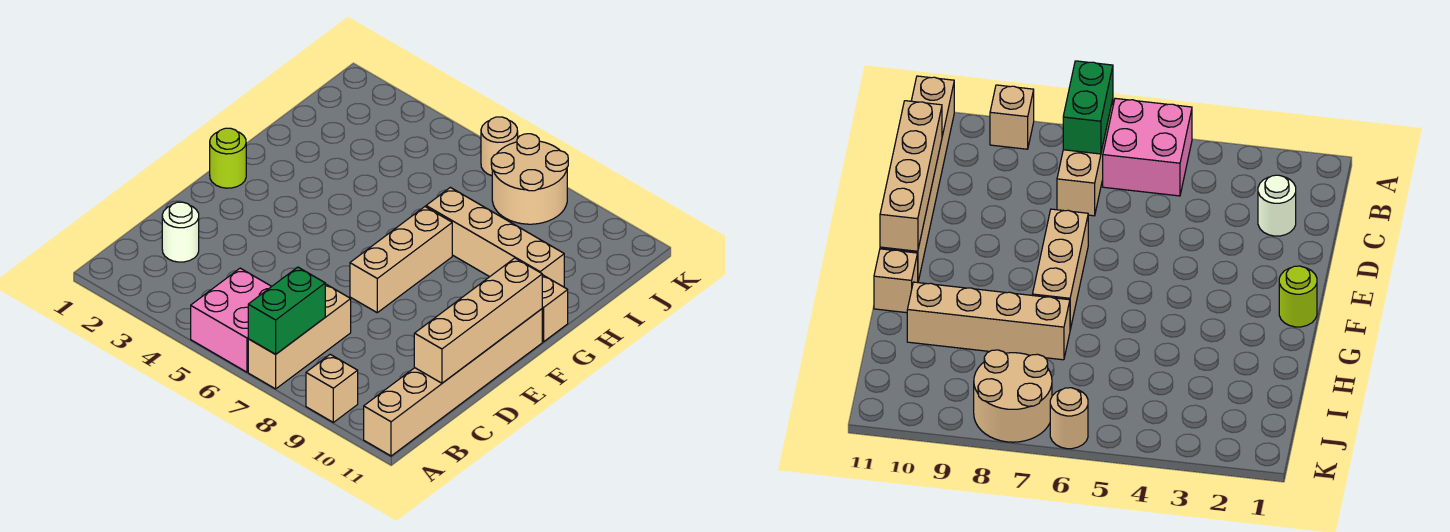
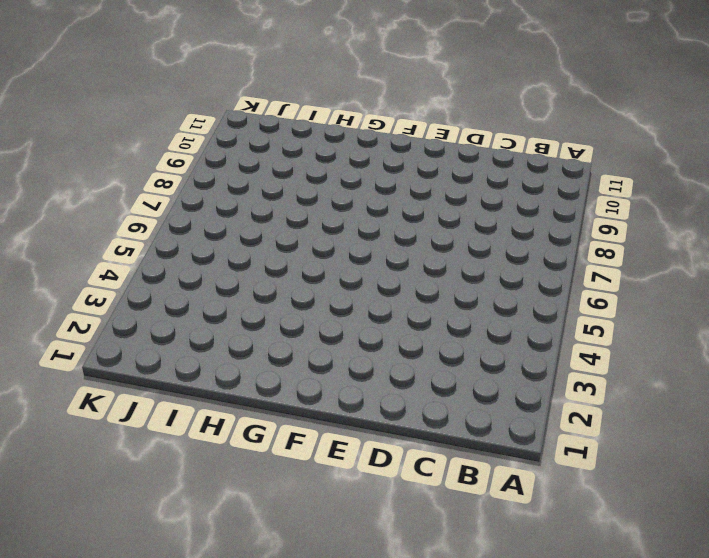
none -> pink brick A5:B6 level 1
none -> tan brick A7:C7 level 1
none -> tan brick A9 level 1

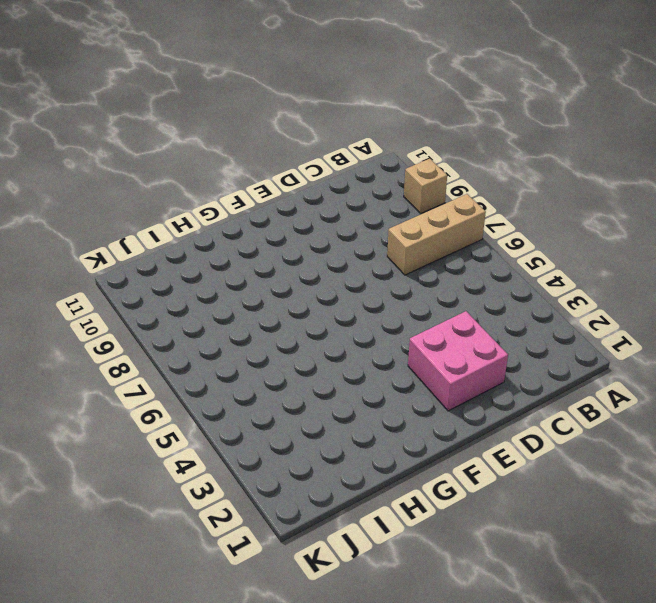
pink brick D2:E3 level 1 -> pink brick A5:B6 level 1
none -> tan brick A11:F11 level 1
none -> white round brick C2 level 1
none -> tan brick E7:G7 level 1

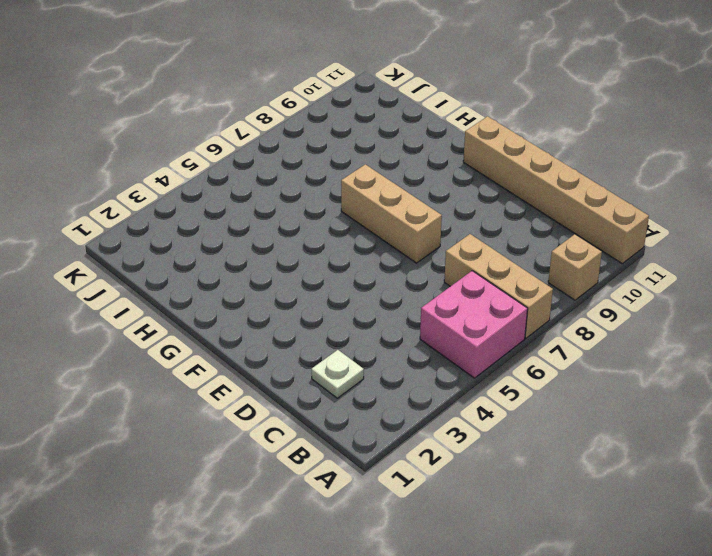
white plate C2 level 1 -> white round brick C2 level 1
none -> lime round brick F1 level 1
none -> tan brick G11 level 1
none -> tan brick H7:H10 level 1

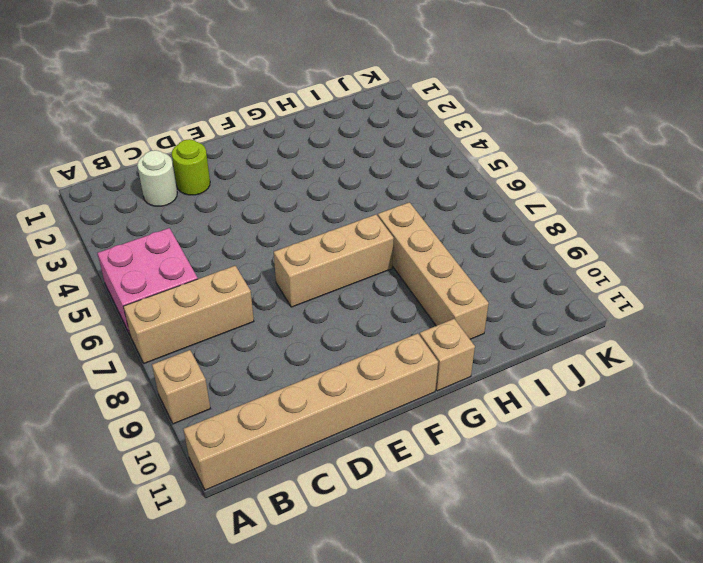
lime round brick D2 level 1 -> lime round brick F1 level 1
none -> tan round brick J7:K8 level 1
none -> tan round brick K6 level 1
none -> green brick A7:B7 level 2

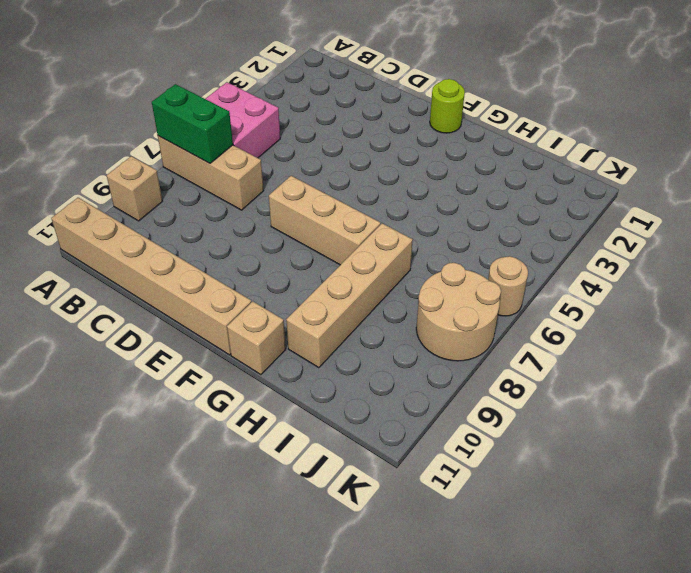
none -> white round brick C2 level 1
none -> tan brick C11:F11 level 2

